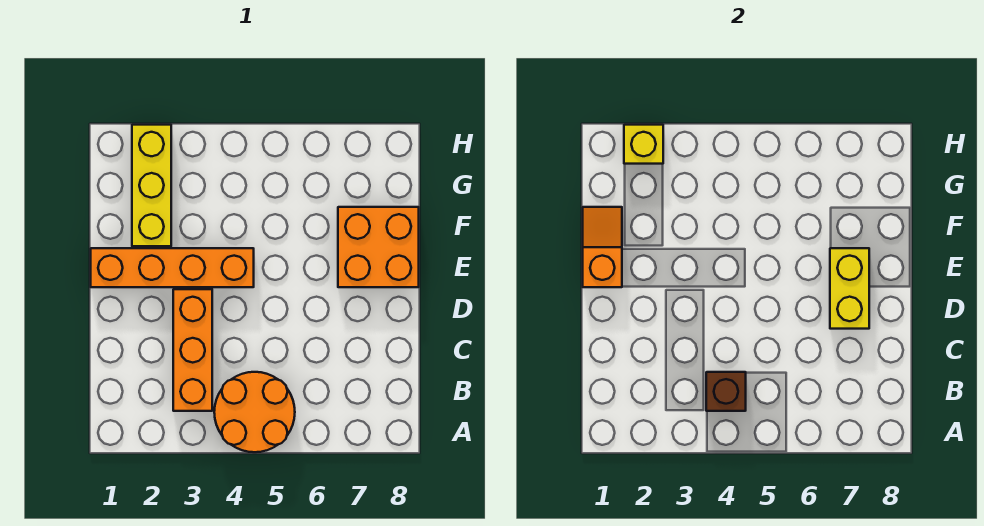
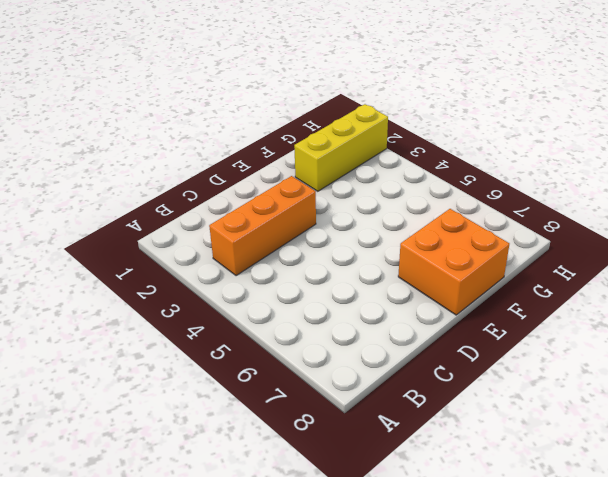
none -> orange round brick A4:B5 level 1
none -> orange brick E1:E4 level 1

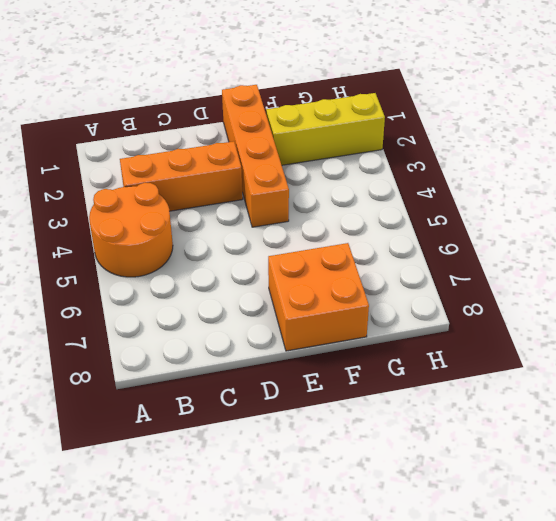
none -> brown brick B4 level 2
none -> yellow brick D7:E7 level 2

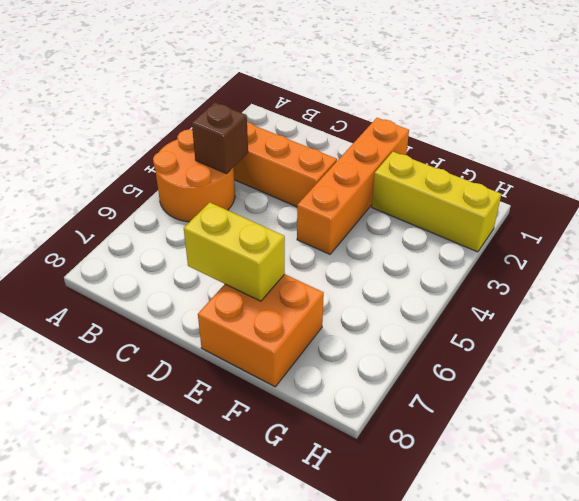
none -> orange slope E1:F1 level 2 top E
none -> yellow brick H2 level 2

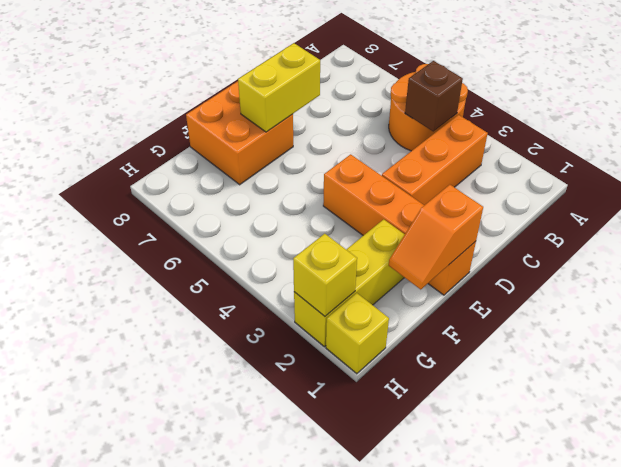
yellow brick H1 level 1 -> none

